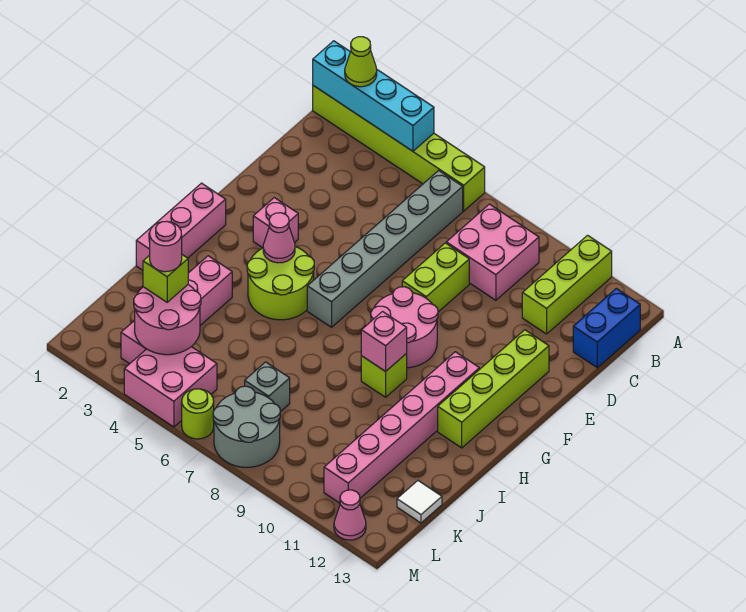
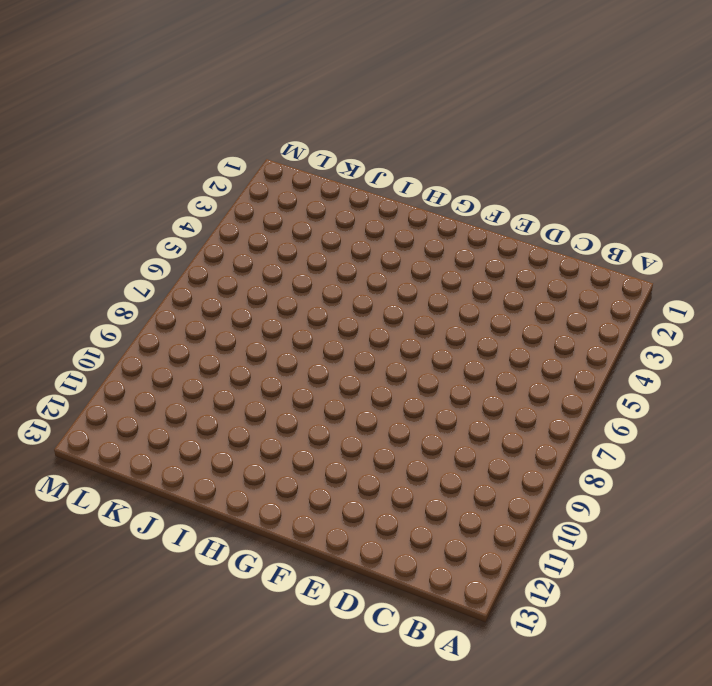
none -> lime brick A1:A6 level 1
none -> lime brick A11:C11 level 1
none -> grey brick B6:G6 level 1

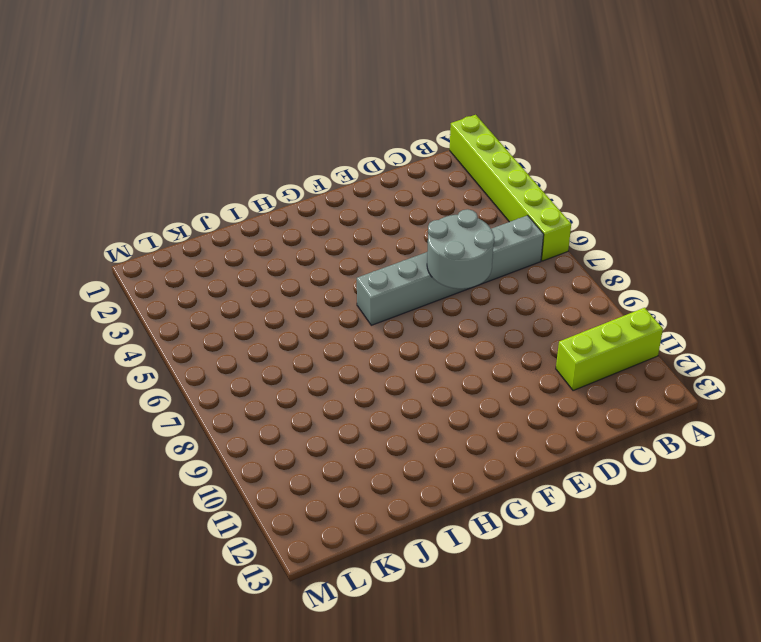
grey round brick D6:E7 level 2 -> grey round brick L7:M8 level 1
none -> pink brick B8:C9 level 1
none -> blue brick B13:C13 level 1
none -> lime brick D8:E8 level 1

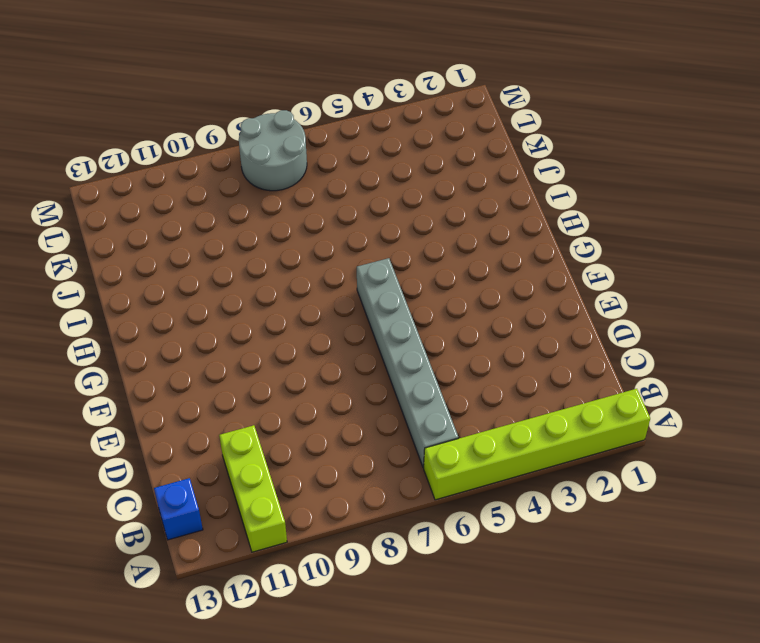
blue brick B13 level 1 -> blue brick B13:C13 level 1
none -> pink brick B8:C9 level 1
none -> lime brick D8:E8 level 1
none -> lime brick E12:H12 level 1

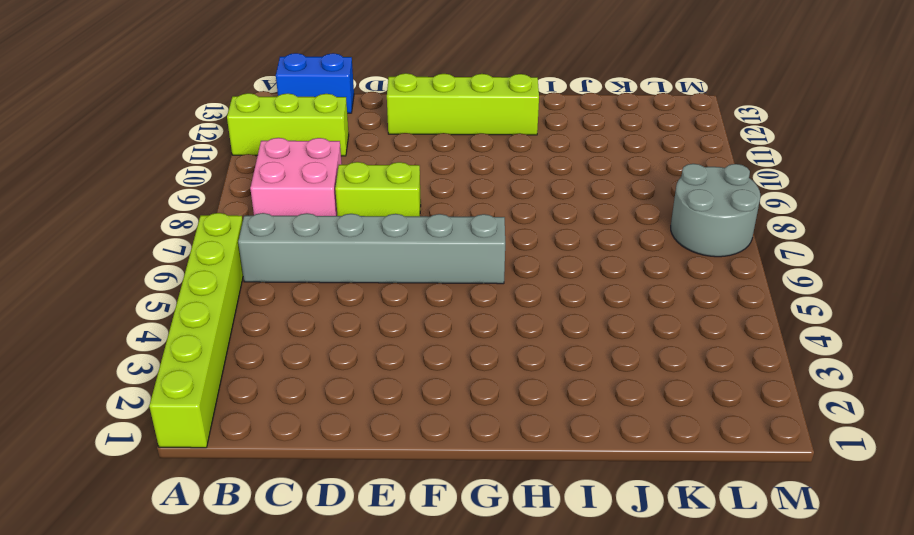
none -> pink brick F3 level 1
none -> pink round brick F8:G9 level 1
none -> pink brick G1:I1 level 1

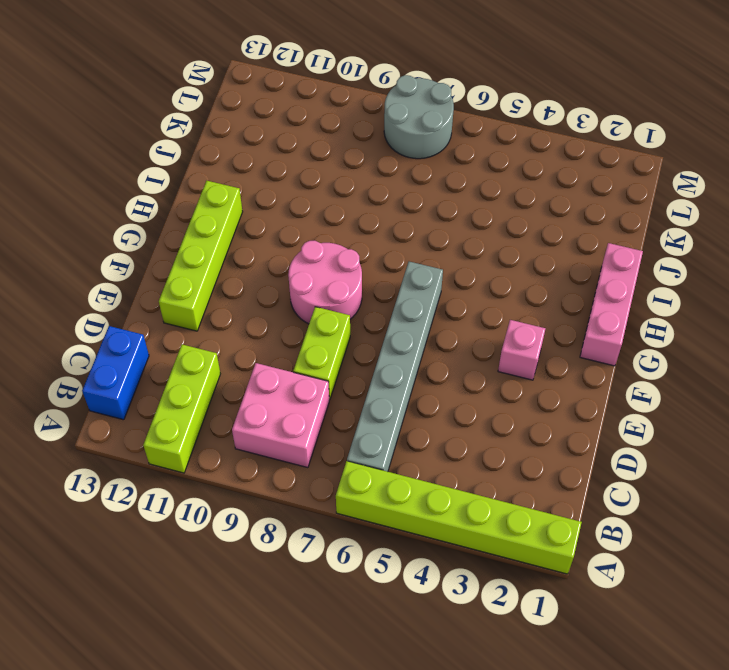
none -> lime round brick G4:H5 level 1
none -> pink brick G11:L11 level 1
none -> lime brick H9 level 1

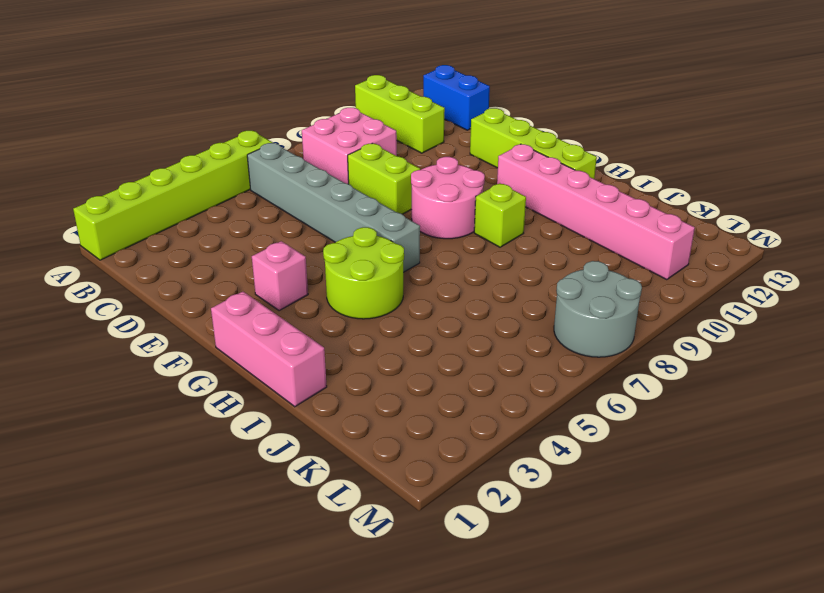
none -> pink brick I3:L3 level 1
none -> grey brick K7 level 1
none -> white tile K13 level 1

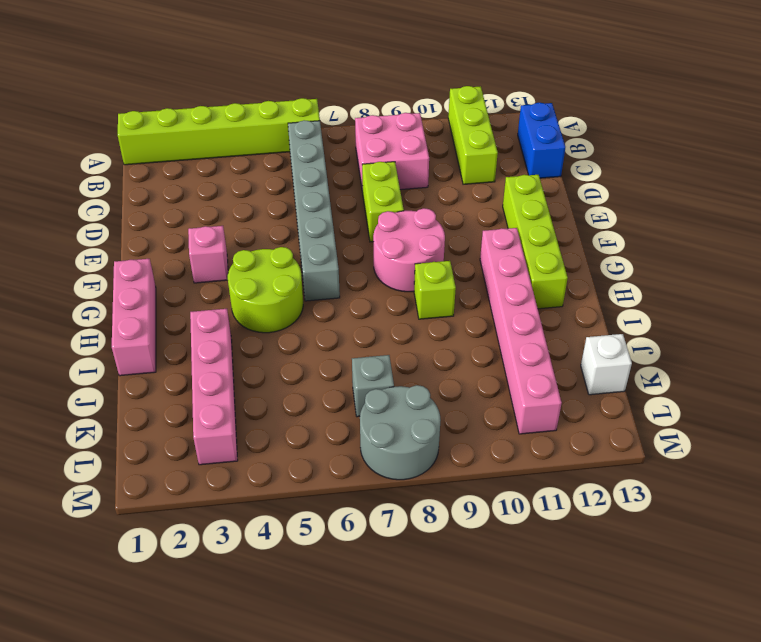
white brick K13 level 1 -> white tile K13 level 1
none -> pink brick L4:M5 level 1
none -> lime round brick M6 level 1
none -> pink cone M12 level 1

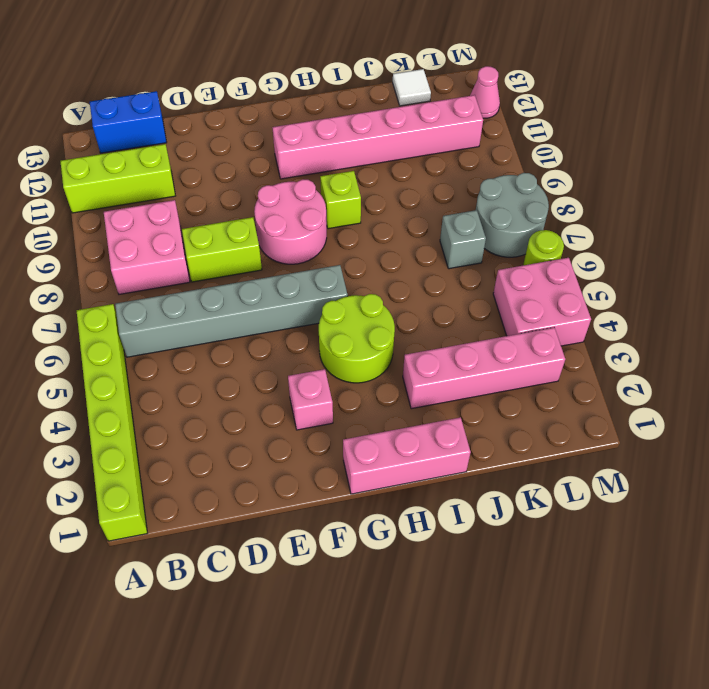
none -> lime brick E12:H12 level 1
none -> cyan brick A1:A4 level 2
none -> pink cone G4 level 2

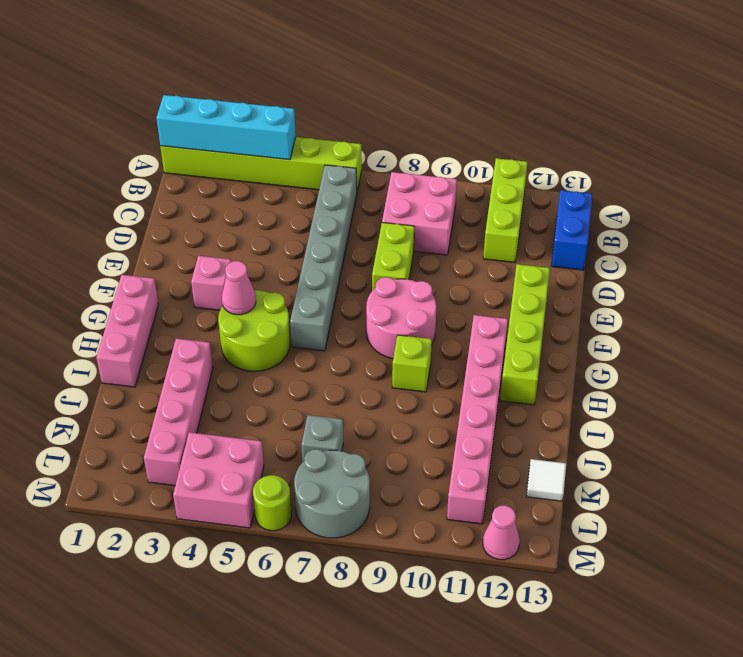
none -> pink brick H9 level 2
none -> pink round brick K3:L4 level 2
none -> lime cone A2 level 3

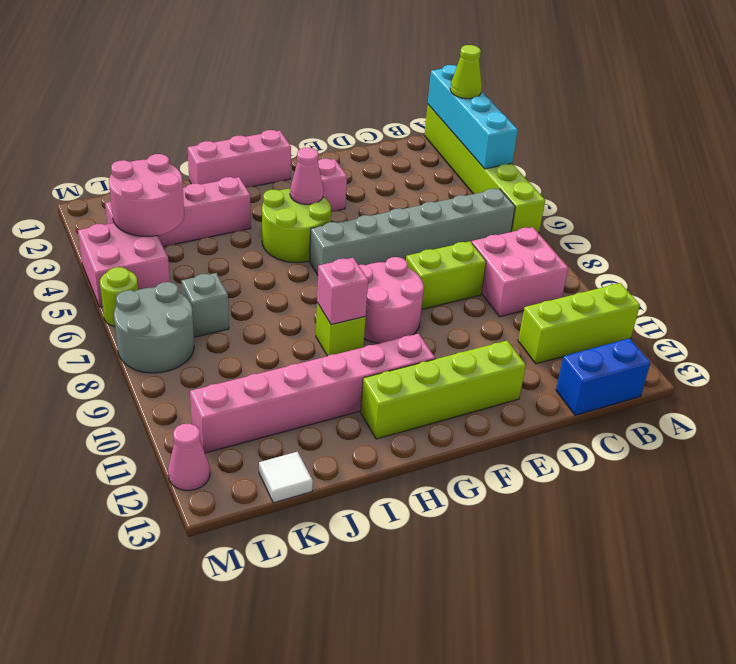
none -> lime brick K3 level 3
none -> pink round brick K3 level 4

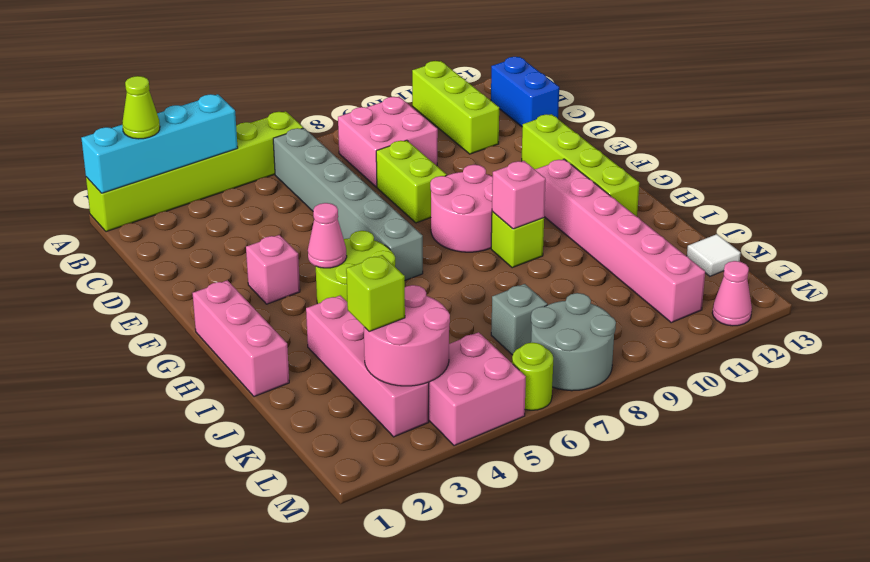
none -> pink round brick K3 level 4

